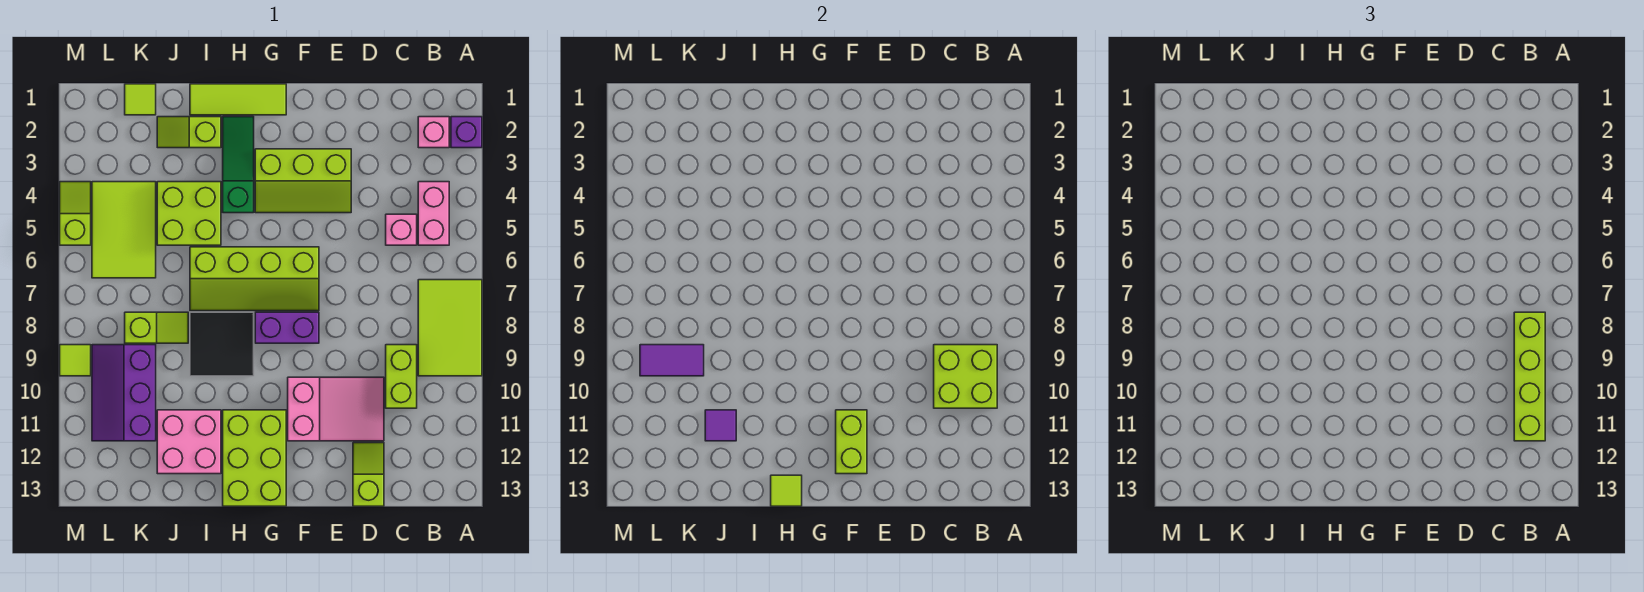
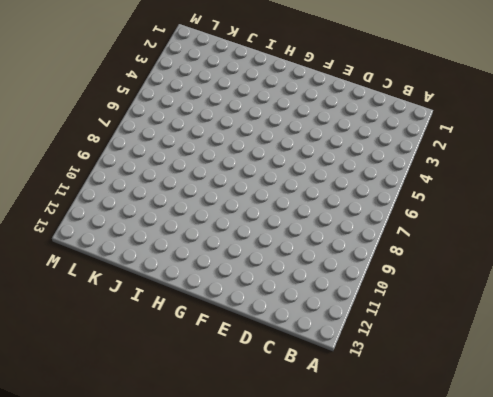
none -> purple brick A2 level 1
none -> lime tile A7:B9 level 1
none -> pink brick B2 level 1
none -> pink brick B4:B5 level 1

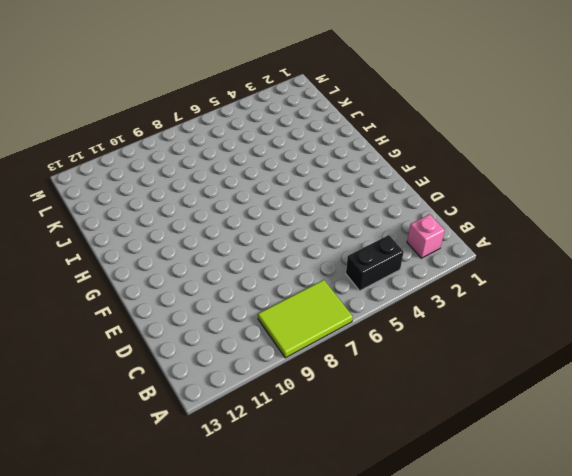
black brick B4:B5 level 1 -> pink brick B4:B5 level 1
none -> purple brick A2 level 1
none -> pink brick C5 level 1
none -> lime brick C9:C10 level 1
none -> pink slope D10:F11 level 1 top F

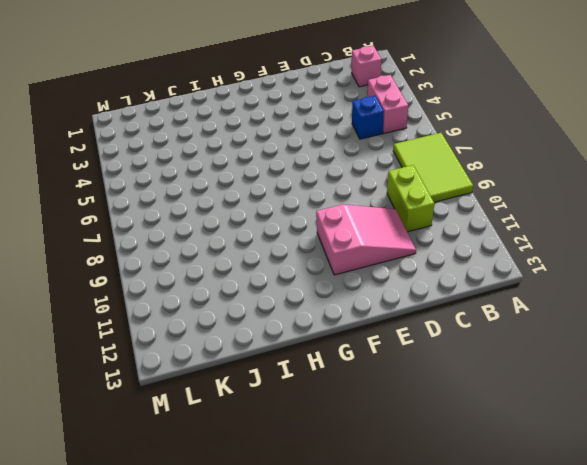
blue brick C5 level 1 -> pink brick C5 level 1
none -> purple brick A2 level 1
none -> lime slope D12:D13 level 1 top 13
none -> lime slope E3:G4 level 1 top 3
none -> lime slope F6:I7 level 1 top 6

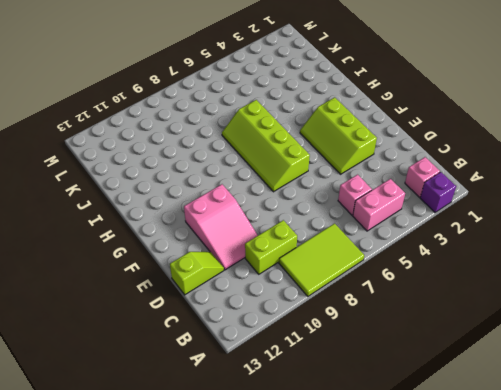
none -> purple brick F8:G8 level 1
none -> lime tile G1:I1 level 1
none -> lime brick G11:H13 level 1
none -> green slope H2:H4 level 1 top 4

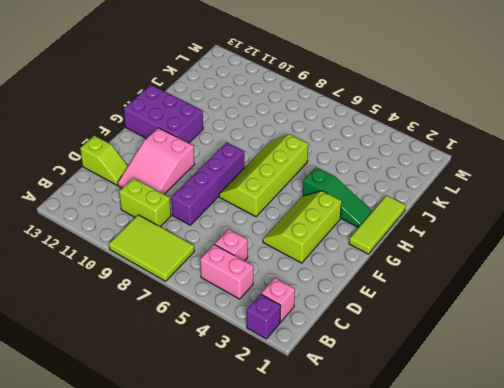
purple brick D8:G8 level 1 -> purple brick F8:G8 level 1
purple brick G11:H13 level 1 -> lime brick G11:H13 level 1
none -> black tile H8:I9 level 1
none -> lime slope I2:J2 level 1 top I
none -> lime brick I4:J5 level 1
none -> pink brick I11:J12 level 1

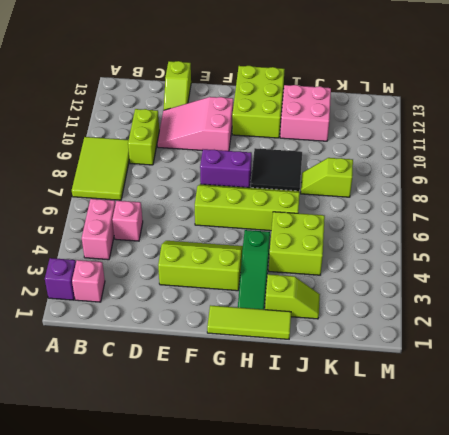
none -> lime tile K1 level 1
none -> lime tile K4:L6 level 1
none -> purple slope K9:L11 level 1 top K
none -> lime slope M4:M5 level 1 top 5

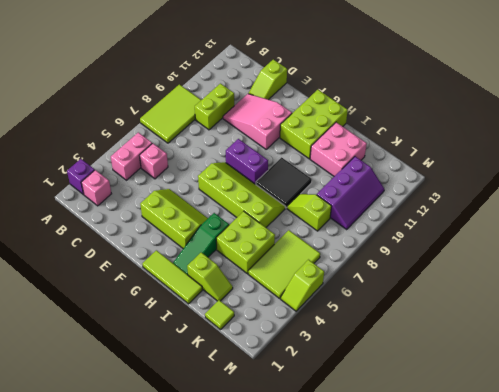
none -> lime tile M9 level 1
none -> lime brick B9:C10 level 2
none -> lime brick F11:F12 level 2
none -> lime tile H13 level 2

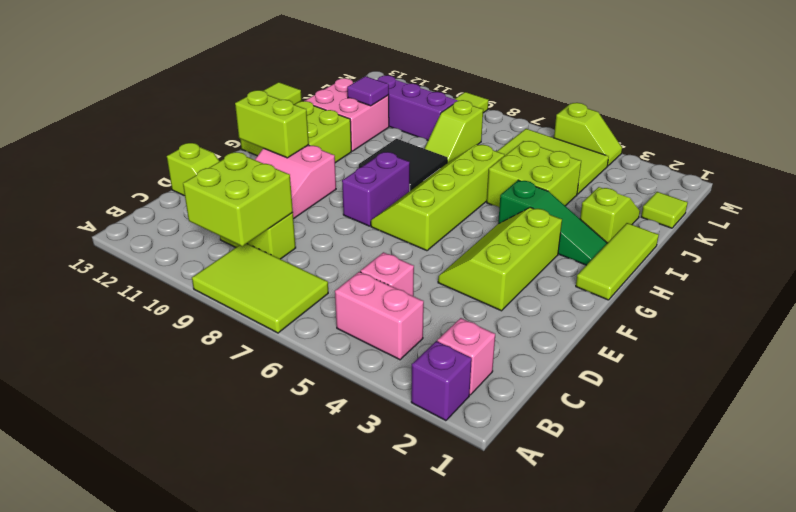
none -> purple tile K9:L9 level 2
none -> lime brick B8:B11 level 3

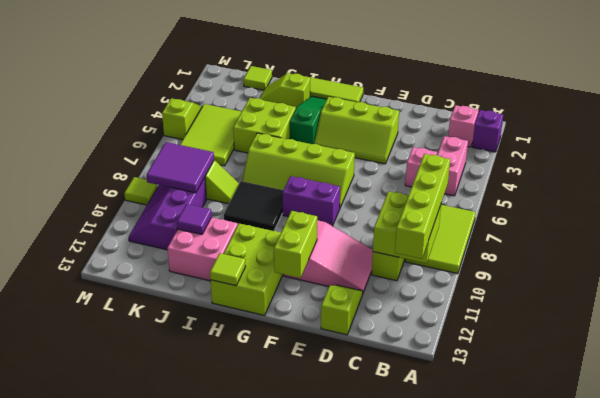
purple tile K8:L9 level 2 -> purple tile K9:L9 level 2

